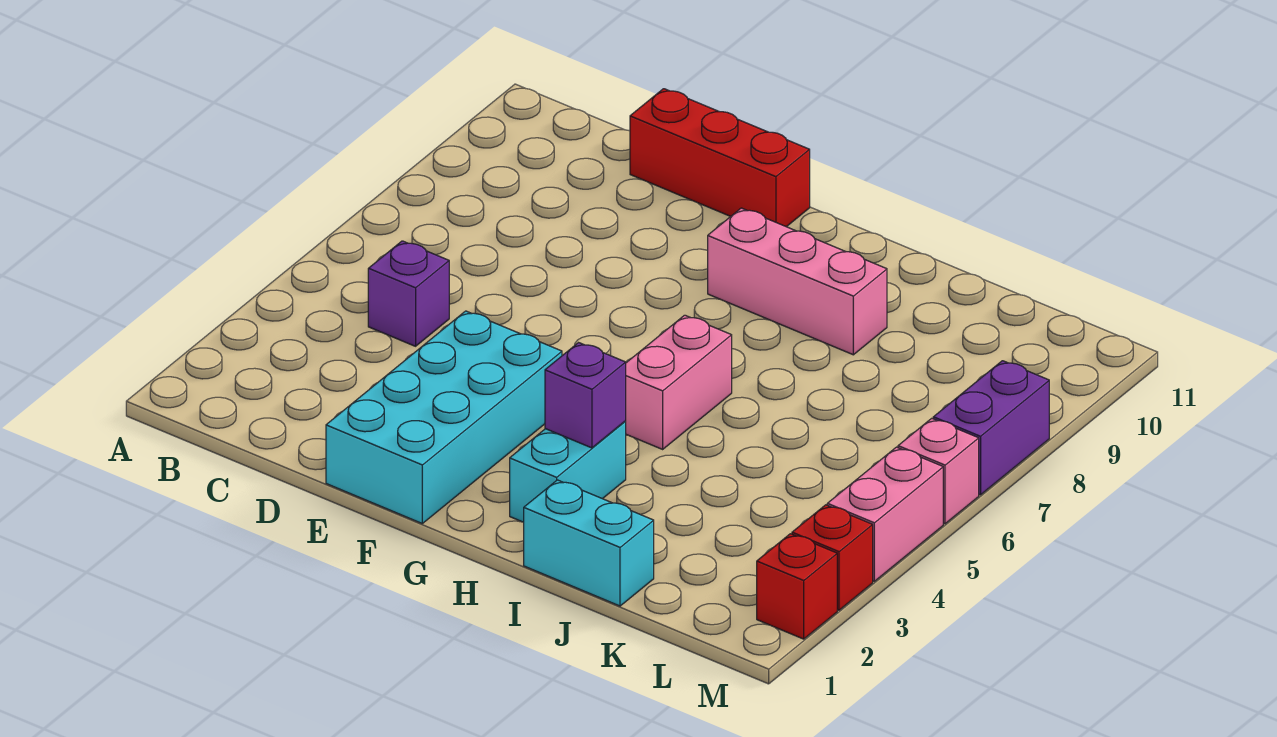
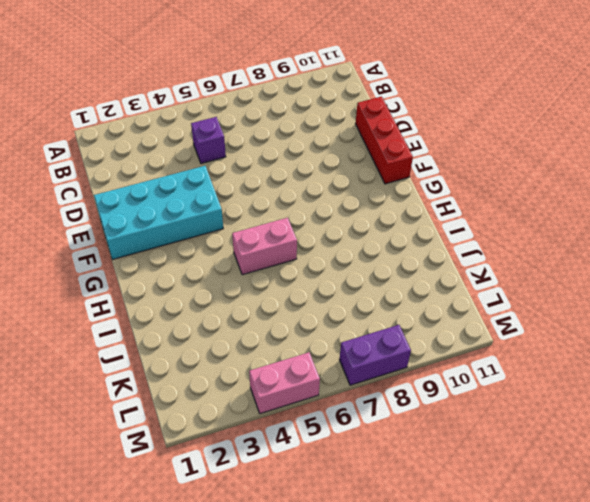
none -> pink brick G9:I9 level 1
none -> cyan brick H2:H3 level 1
none -> cyan brick I1:J1 level 1

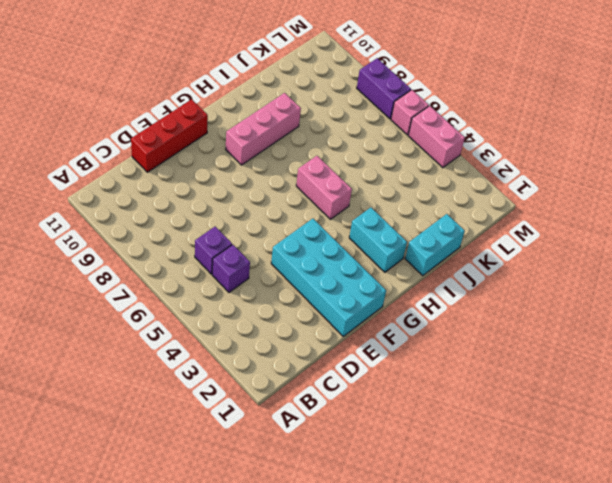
purple brick C6 level 1 -> purple brick H3 level 2
none -> red brick M2 level 1
none -> red brick M3 level 1

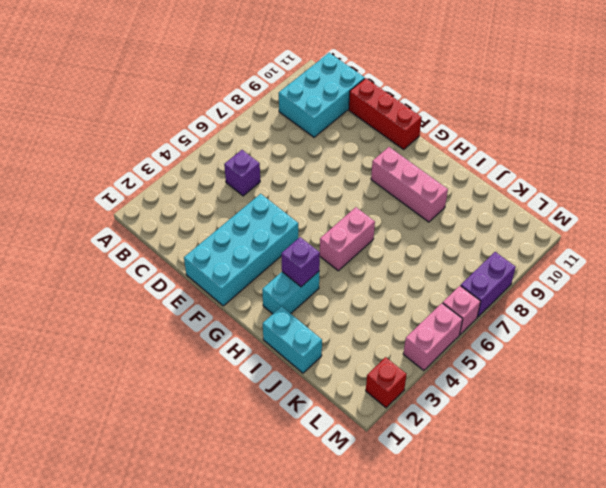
cyan brick B9:C11 level 1 -> none
none -> red brick M3 level 1

